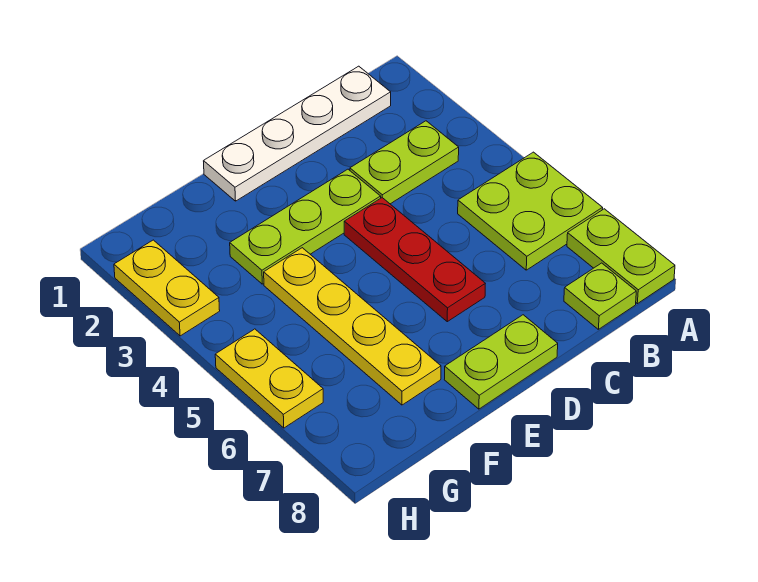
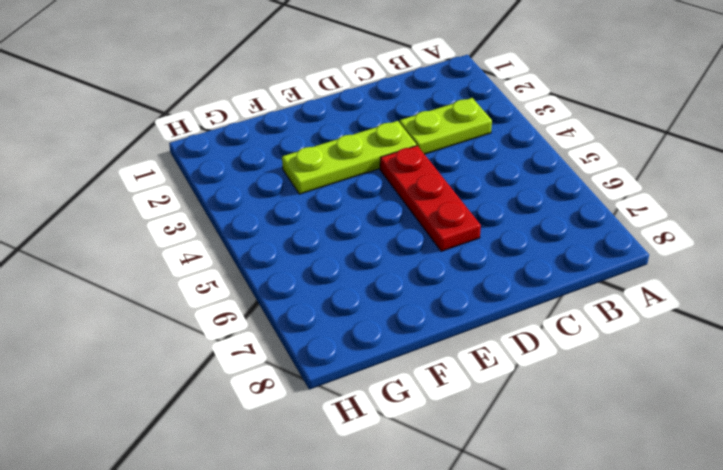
none -> lime plate A5:B6 level 1
none -> lime plate A7:A8 level 1

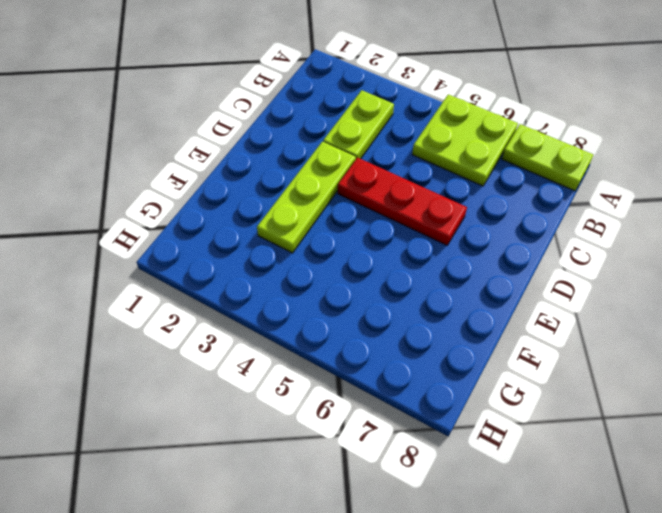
none -> white plate B1:E1 level 1
none -> lime plate B8 level 1

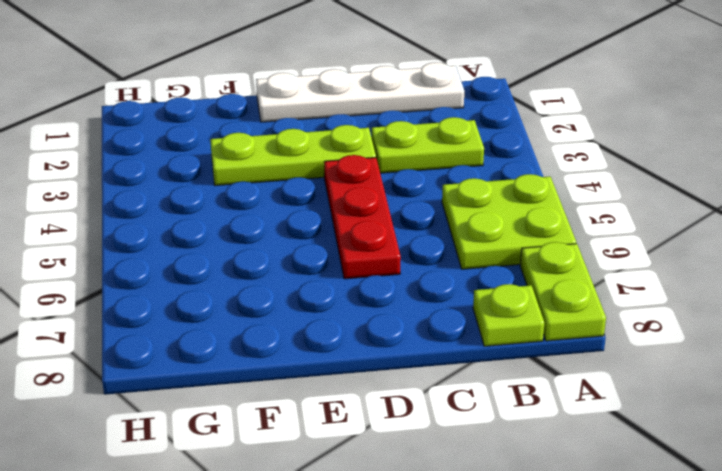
none -> lime plate D8:E8 level 1
none -> yellow plate F4:F7 level 1

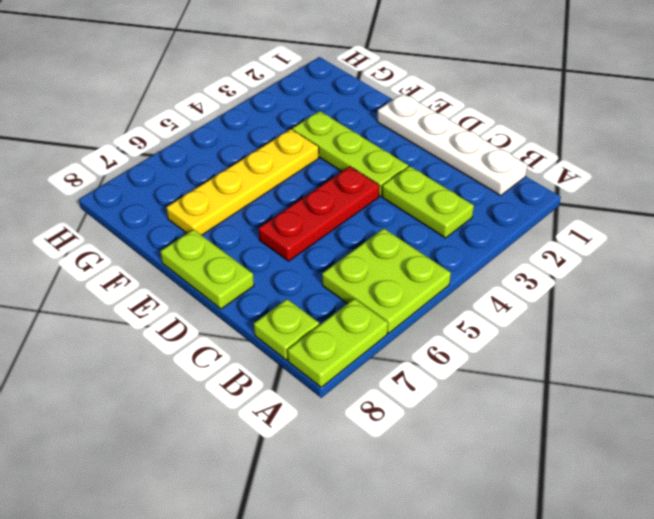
none -> yellow plate H2:H3 level 1
none -> yellow plate H5:H6 level 1

